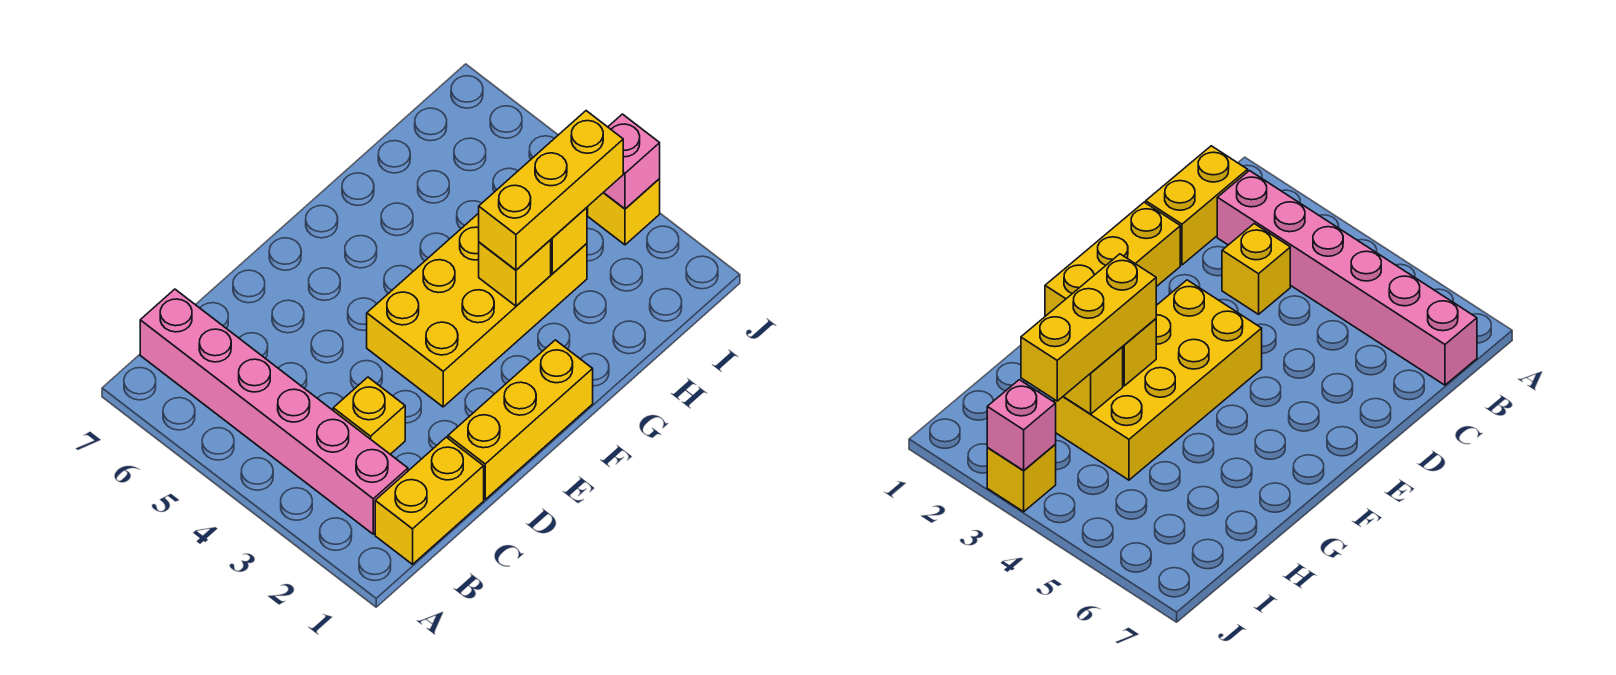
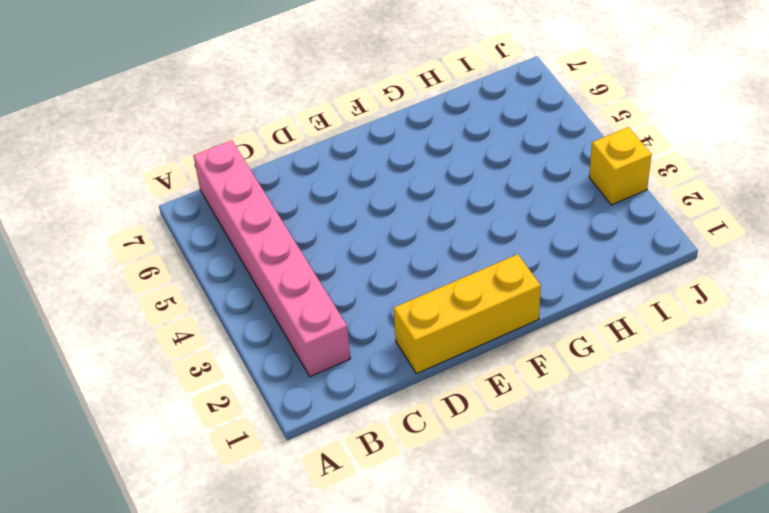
none -> yellow brick B1:C1 level 1
none -> yellow brick C3 level 1

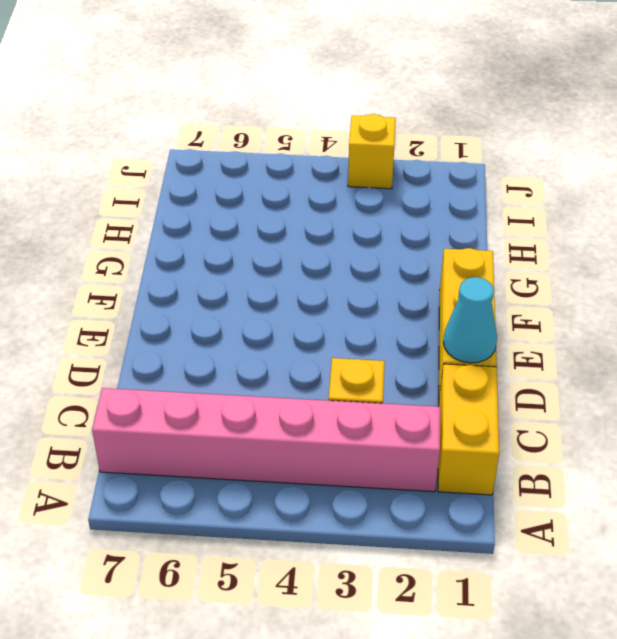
cyan cone D1 level 2 -> none
none -> yellow brick E3:H4 level 1
none -> yellow brick G3 level 2

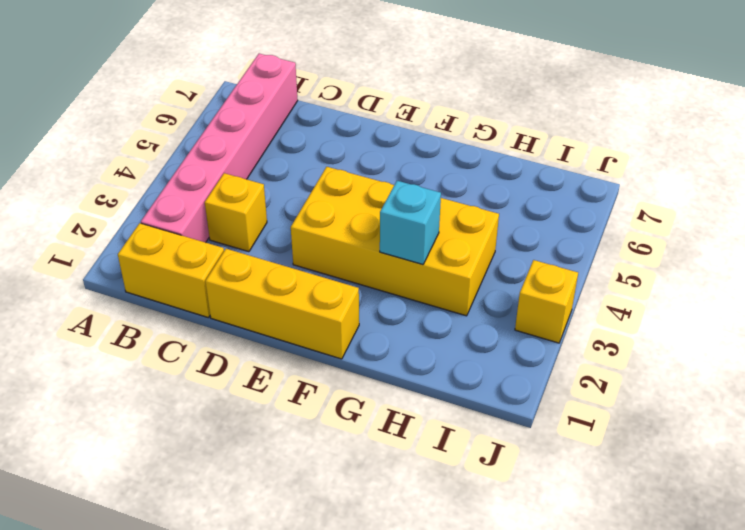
cyan brick G3 level 2 -> yellow brick G3 level 2
none -> yellow brick H3 level 2
none -> pink brick J3 level 2

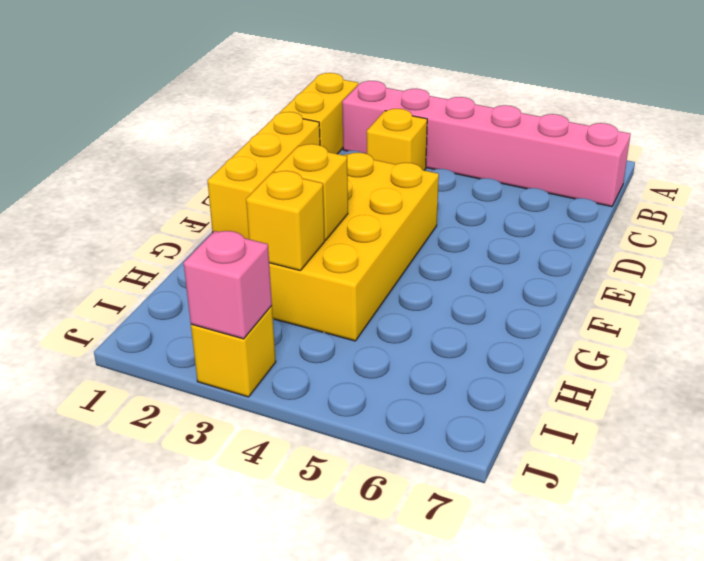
none -> yellow brick G3:I3 level 3

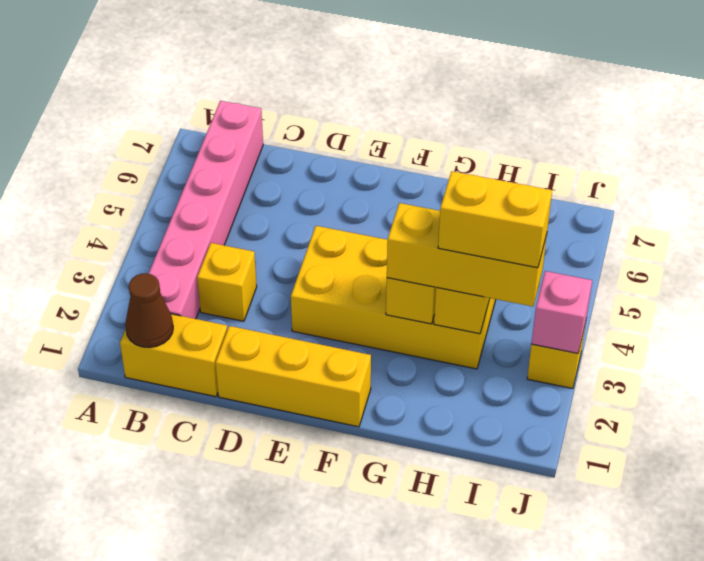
brown cone B1 level 2 -> none
yellow brick H3:I3 level 4 -> none

